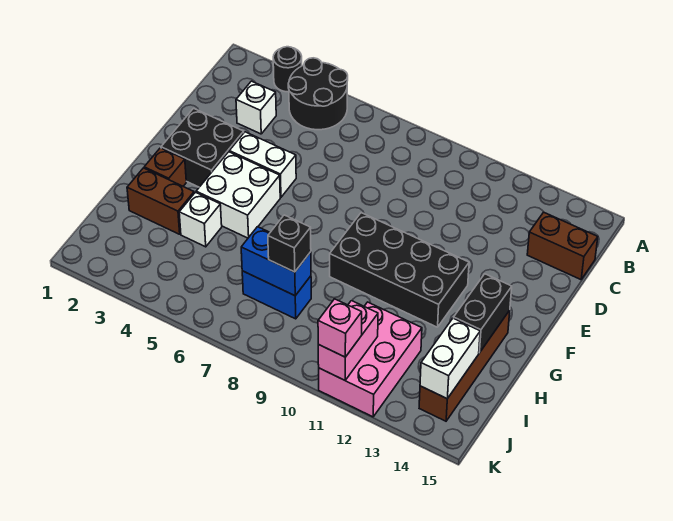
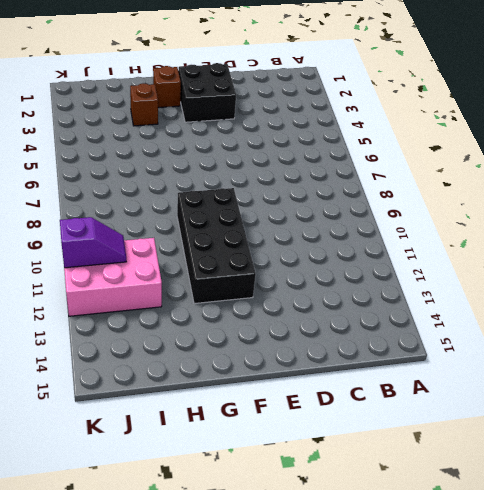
brown brick H3 level 1 -> brown brick H2:H3 level 1
purple slope J11:K11 level 2 top K -> pink brick J11:K11 level 2
none -> black round brick A3 level 1
none -> black round brick A4:B5 level 1
none -> white brick C3 level 1

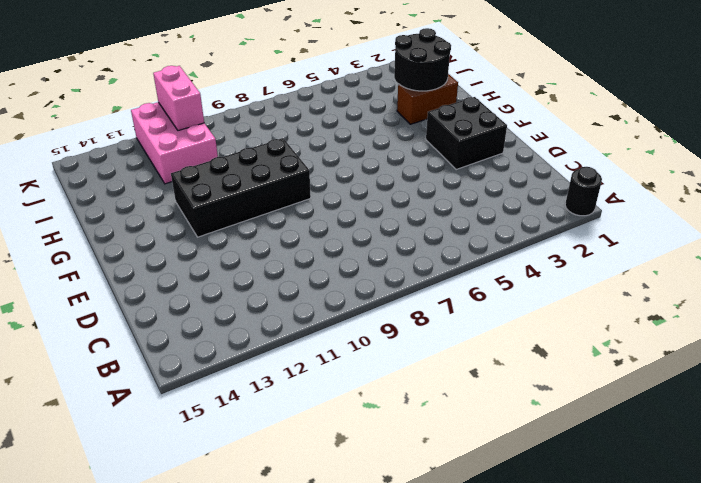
black round brick A1 level 1 -> black round brick A3 level 1
black round brick H2:I3 level 2 -> black round brick A4:B5 level 1
none -> white brick C3 level 1
none -> brown brick C14:C15 level 1
none -> white brick E4:E5 level 1

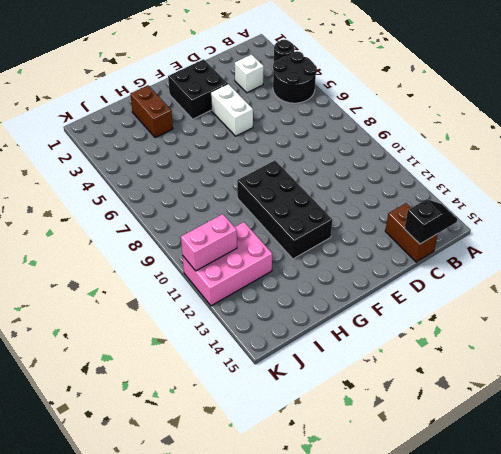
black slope B15:C15 level 2 top C -> none
none -> white brick F4:G5 level 1
none -> brown brick G2 level 1
none -> brown brick G14:J14 level 1

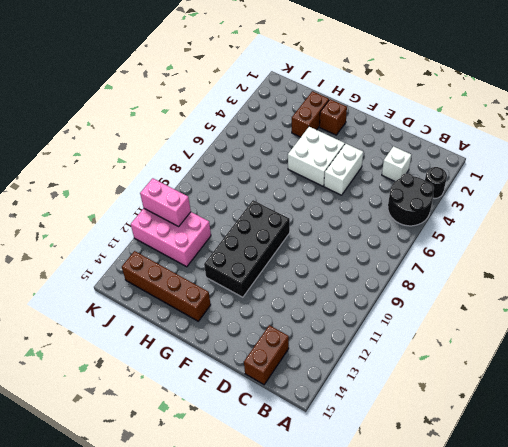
none -> black brick E2:F3 level 1
none -> white brick H4 level 1
none -> blue brick I7:I8 level 1

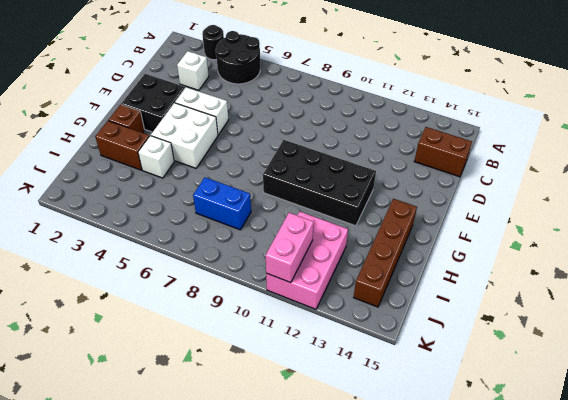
none -> black brick G14:H14 level 2
none -> blue brick I7:I8 level 2
none -> white brick I14:J14 level 2

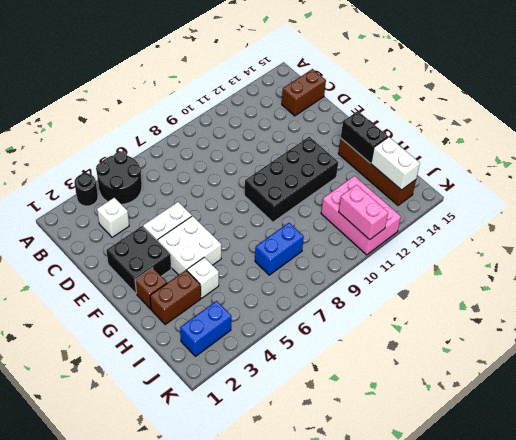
blue brick J2:J3 level 1 -> blue brick I7:I8 level 2
none -> black brick I8 level 3
none -> pink brick K11 level 3

